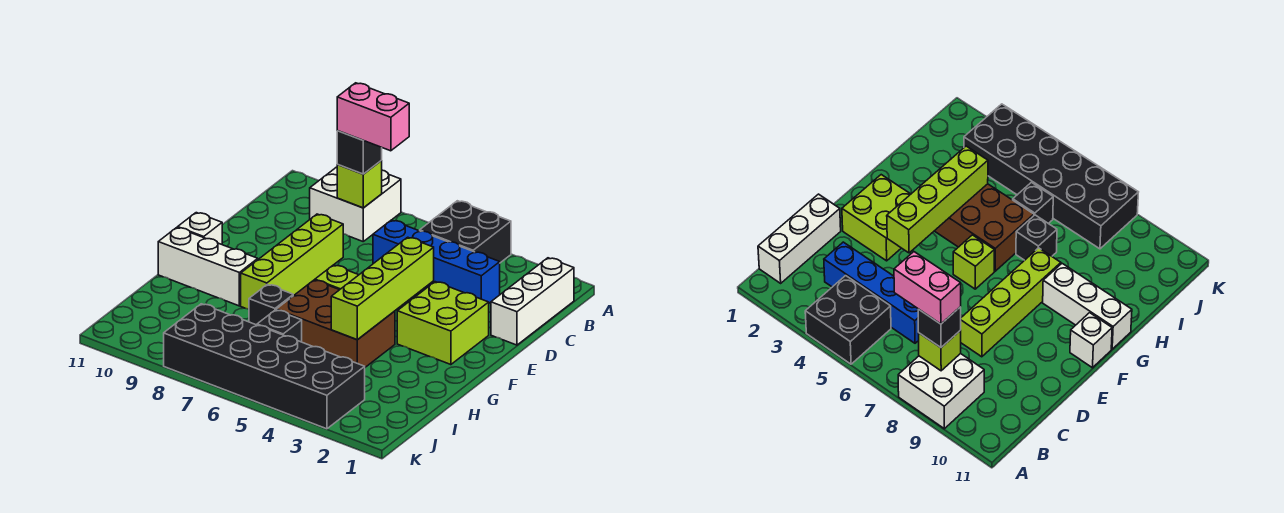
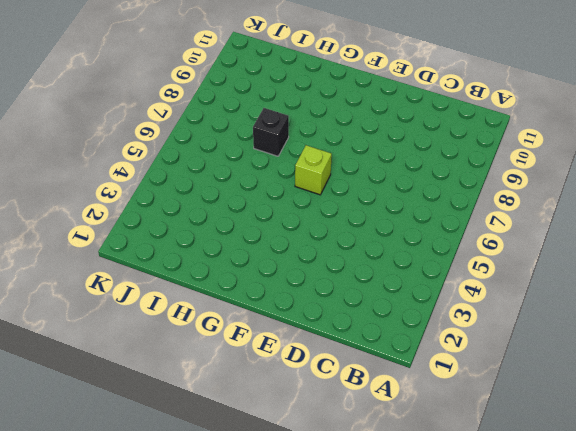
none -> black brick A4:B5 level 1
none -> white brick A8:B9 level 1
none -> white brick B1:D1 level 1

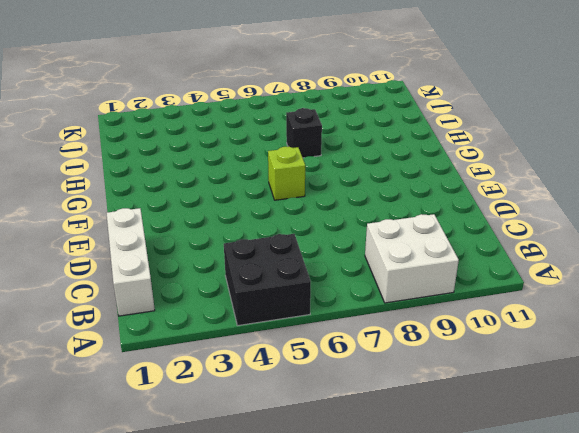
none -> blue brick C3:C6 level 1
none -> lime brick D8:G8 level 1
none -> lime brick E2:F3 level 1

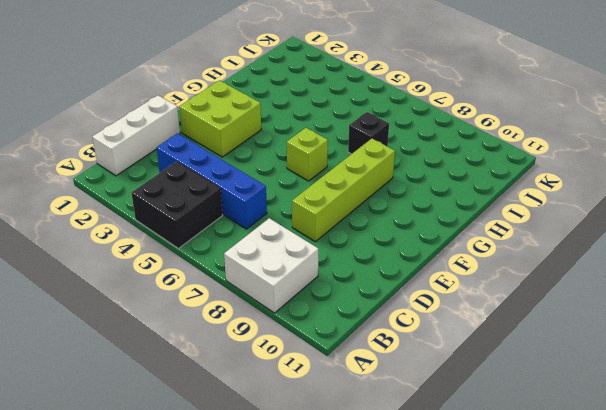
none -> white brick F11 level 1
none -> brown brick G4:H6 level 1
none -> white brick G9:G11 level 1

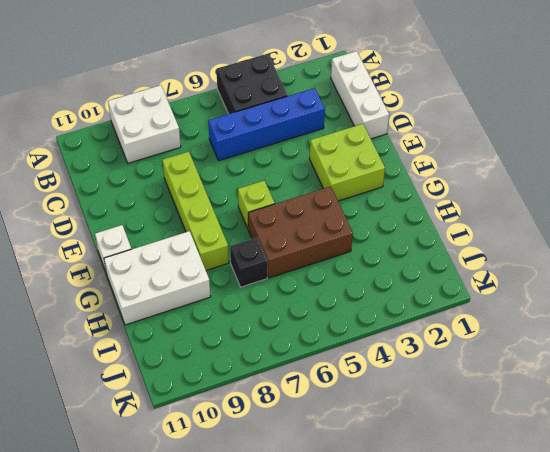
white brick G9:H11 level 1 -> white brick G9:G11 level 1
none -> black brick I6 level 1
none -> black brick J3:K8 level 1
none -> lime brick B8 level 2

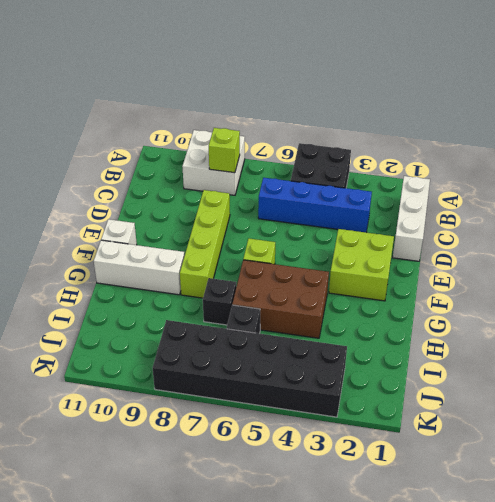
none -> lime brick E4:H4 level 2
none -> black brick B8 level 3
none -> pink brick B7:B8 level 4

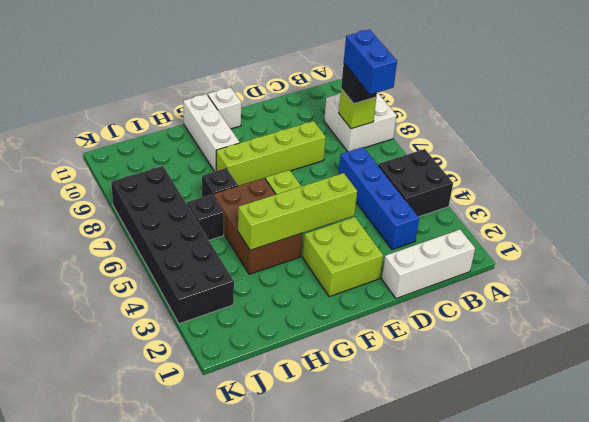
blue brick B7:B8 level 4 -> pink brick B7:B8 level 4

